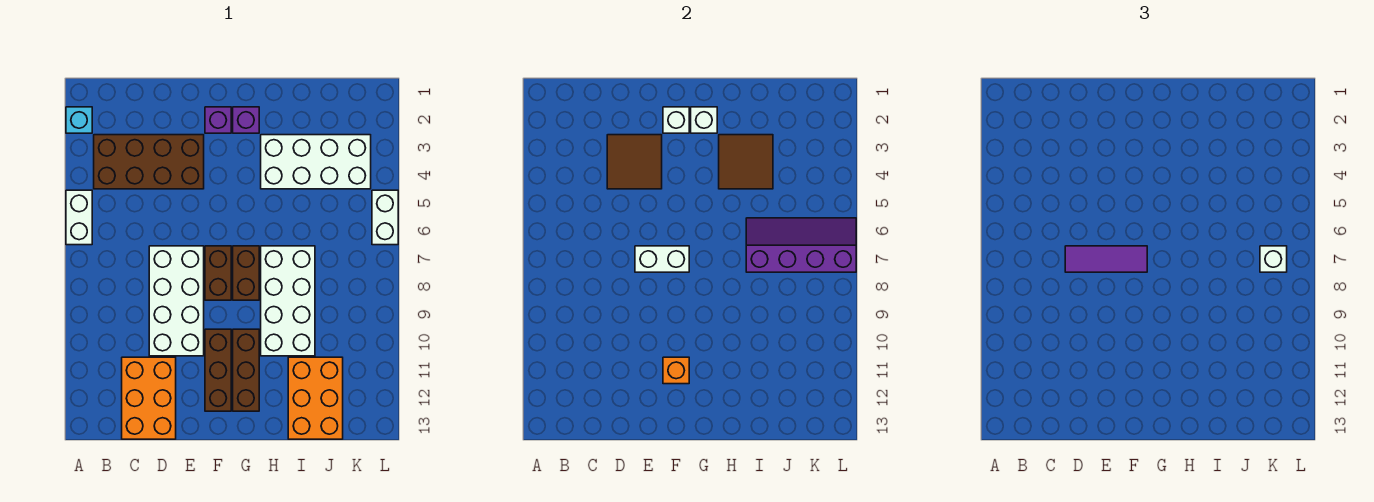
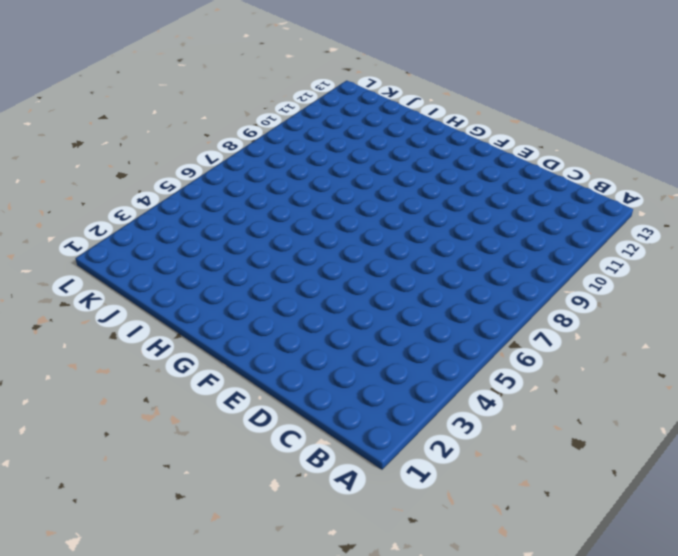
none -> cyan brick A2 level 1
none -> white brick A5:A6 level 1
none -> brown brick B3:E4 level 1

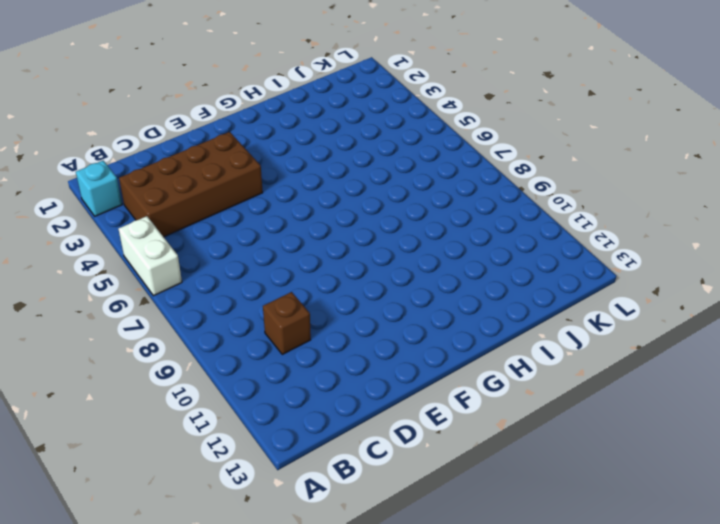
brown brick C10 level 1 -> none
none -> orange brick C11:D13 level 1
none -> white brick D7:E10 level 1
none -> purple brick F2 level 1

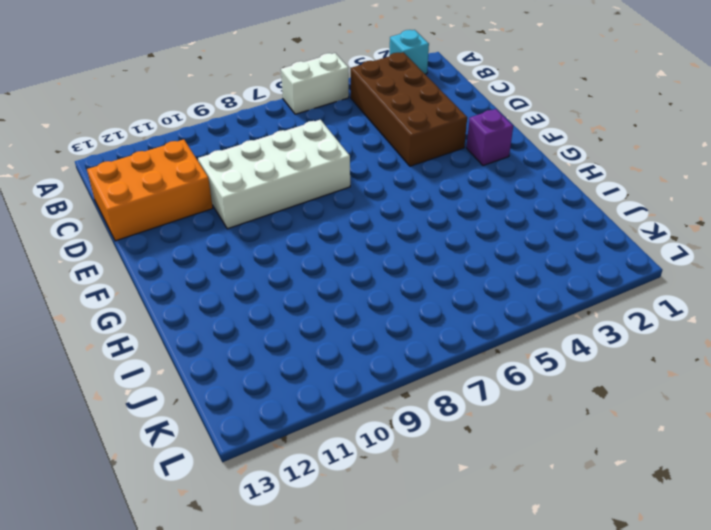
none -> brown brick F7:F8 level 1
none -> brown brick F10:F12 level 1
none -> purple brick G2 level 1

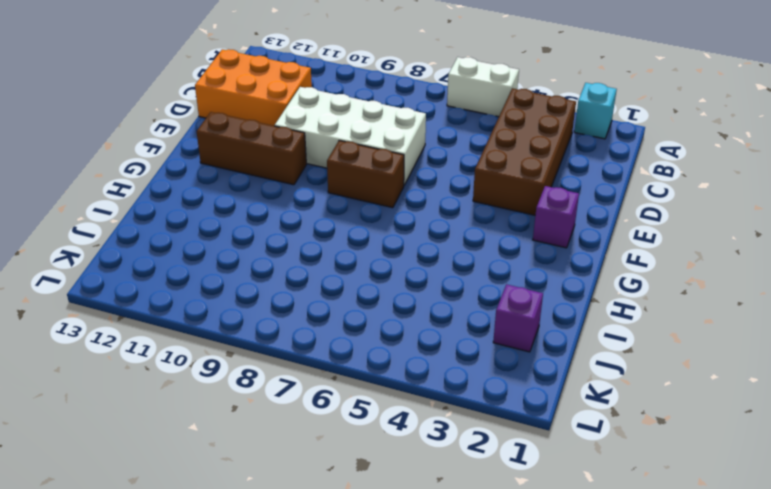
purple brick J2 level 1 -> purple brick G2 level 1
none -> brown brick G7:G8 level 1
none -> brown brick G10:G12 level 1
none -> white brick H3:K4 level 1

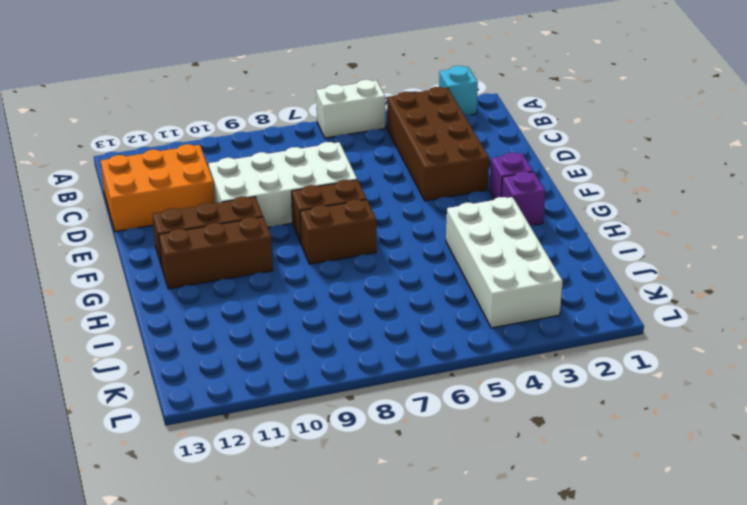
none -> white brick H7:I10 level 1
none -> orange brick I11:J13 level 1
none -> white brick L5:L6 level 1

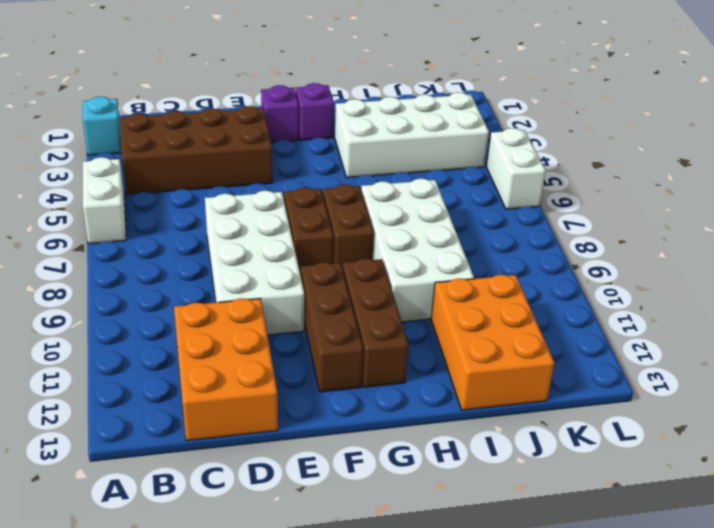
none -> brown tile D3:E4 level 2
none -> white brick E7:F7 level 2
none -> white brick F2 level 2

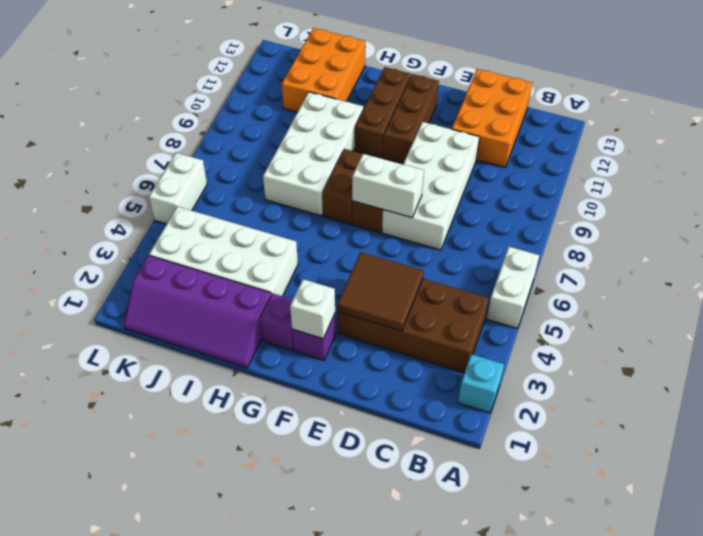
purple slope H1:K2 level 1 top 2 -> purple slope I6:L7 level 2 top 7
none -> orange brick F11 level 2
none -> white brick G2 level 2
none -> brown tile H3:I4 level 2

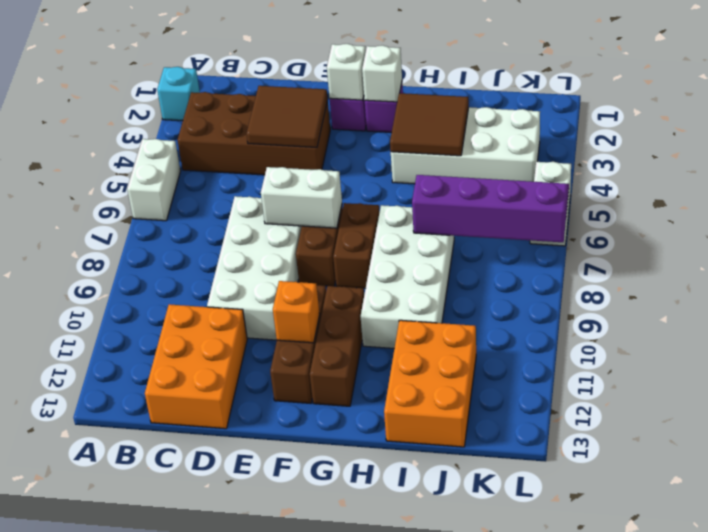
none -> purple tile D7:F7 level 3
none -> white brick K7 level 3

